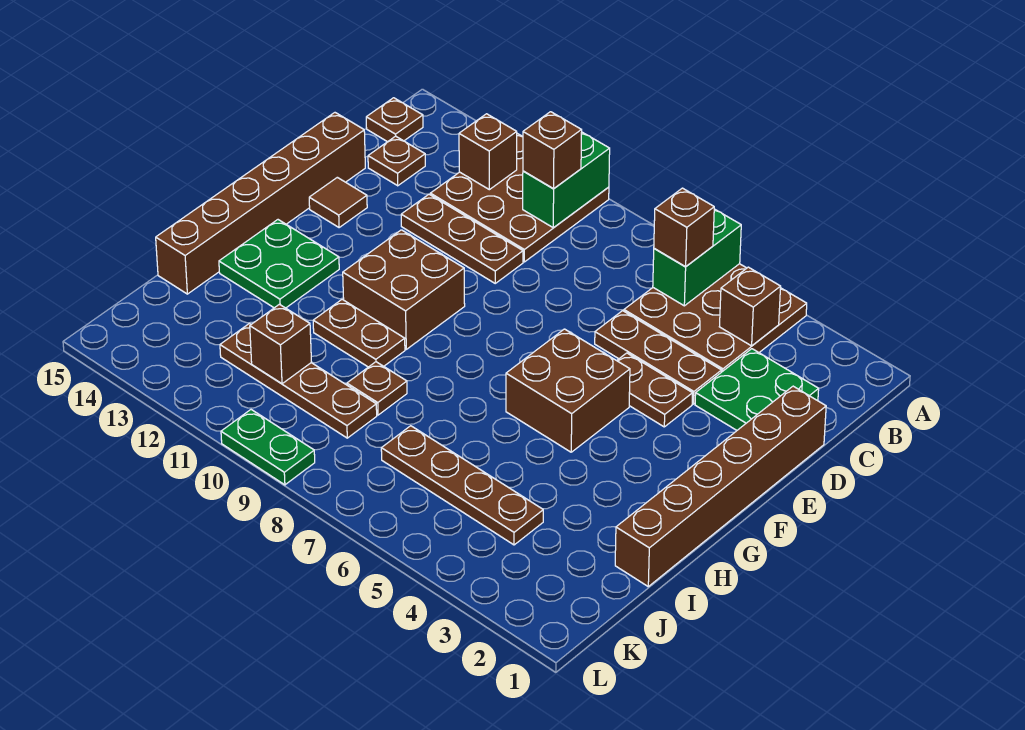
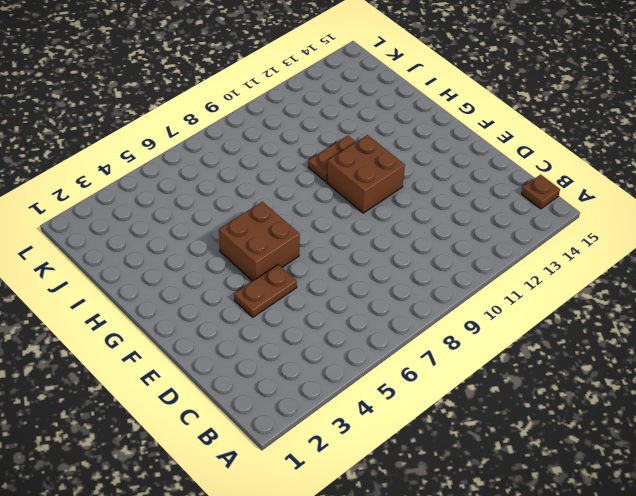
none -> brown plate A4:C6 level 1
none -> brown plate A10:C12 level 1
none -> green plate C2:D3 level 1

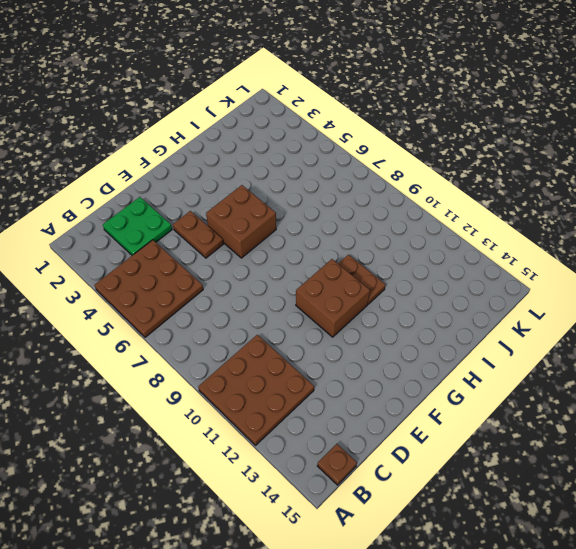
none -> brown plate C14 level 1
none -> brown brick D1:I1 level 1
none -> brown plate D4:D6 level 1

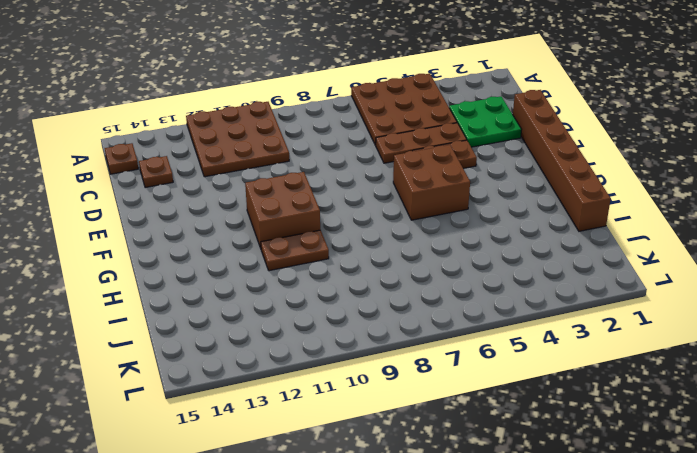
none -> brown plate D10:D12 level 1
none -> brown brick D15:I15 level 1
none -> brown tile E14 level 1

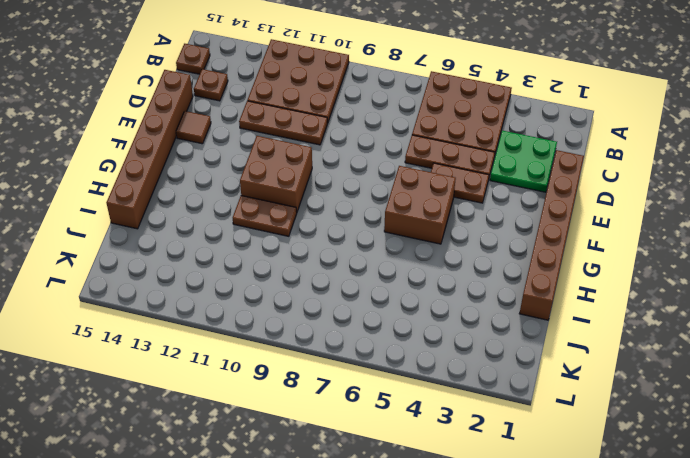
none -> green plate G13:H14 level 1
none -> brown plate I9 level 1
none -> brown plate J4:J7 level 1

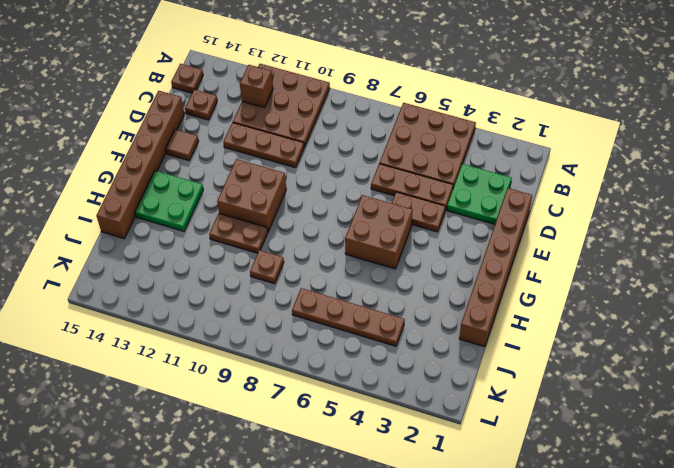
none -> brown plate J9:J12 level 1
none -> green plate L9:L10 level 1
none -> green brick A6:B6 level 2

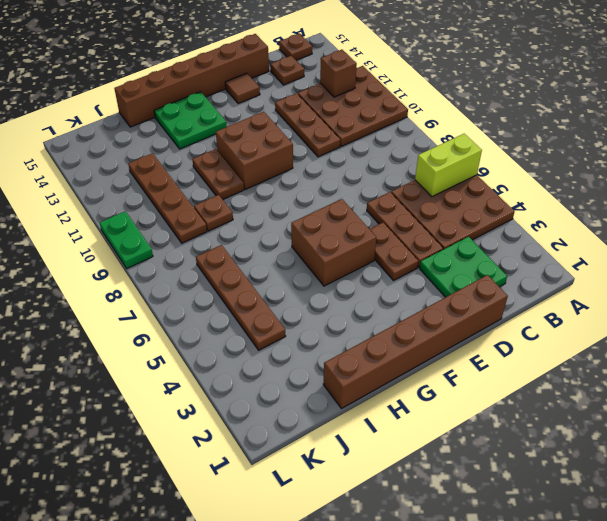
lime brick A6:B6 level 2 -> green brick A6:B6 level 2
none -> green brick A10:B10 level 2
none -> brown brick B4 level 2
none -> brown brick J11 level 2

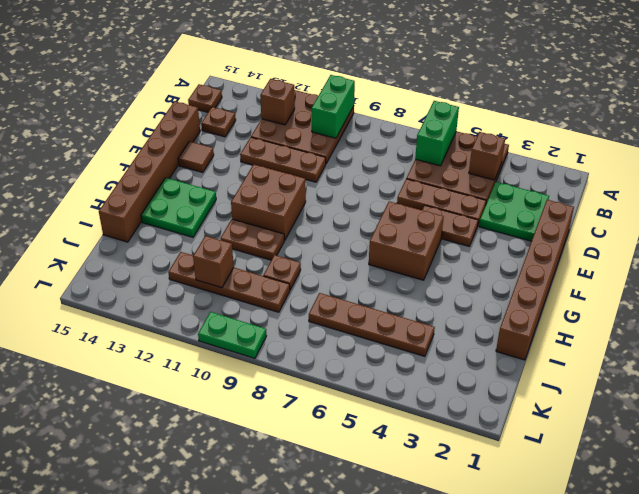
none -> brown brick B6 level 3
none -> brown brick B10 level 3

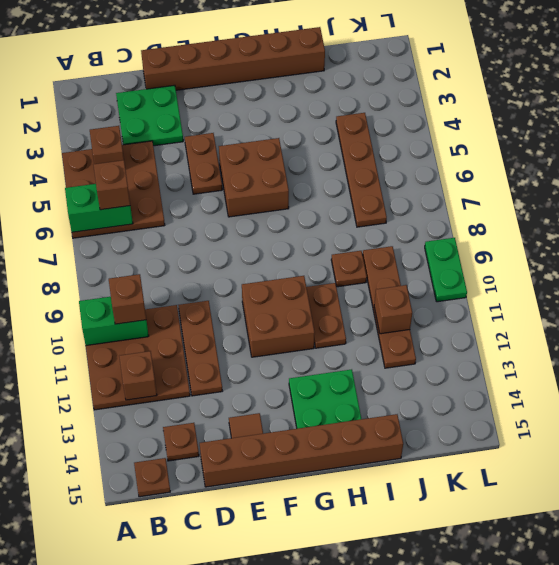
none -> brown plate D4:D6 level 1

